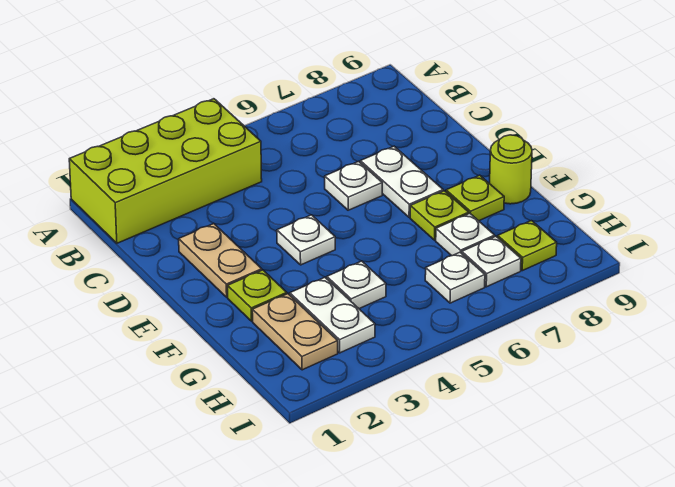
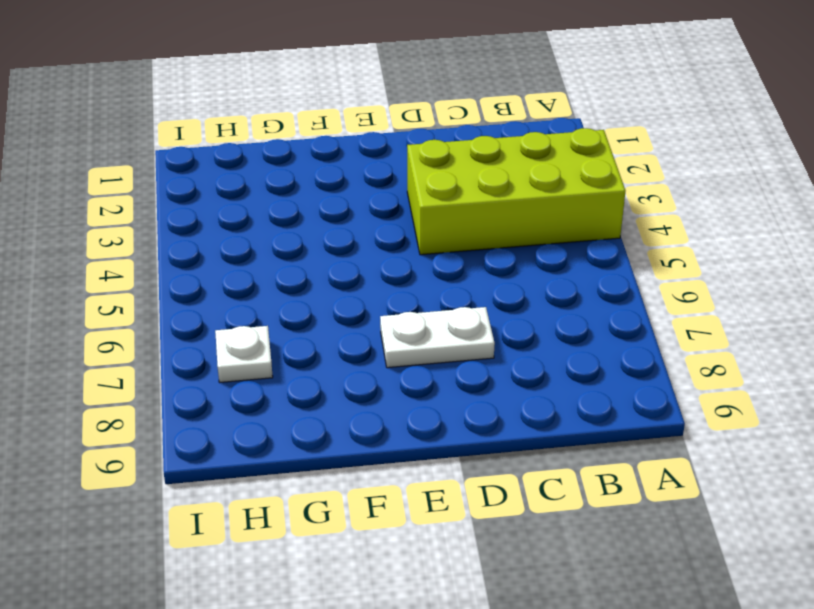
lime brick A3:D4 level 1 -> lime brick A1:B4 level 1
none -> tan plate D2:E2 level 1
none -> white plate D6 level 1
none -> white plate E4 level 1

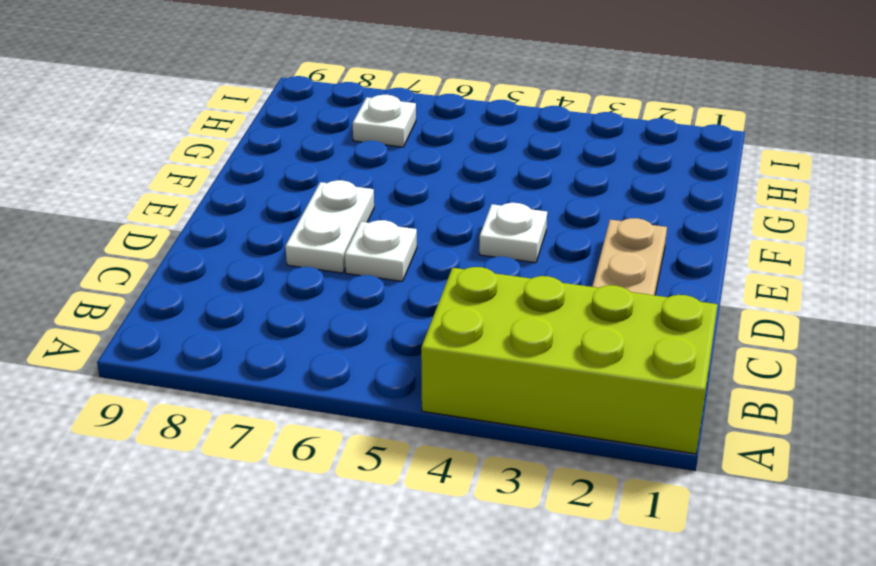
none -> lime plate F2 level 1
none -> lime plate F7 level 1
none -> lime plate F8 level 1

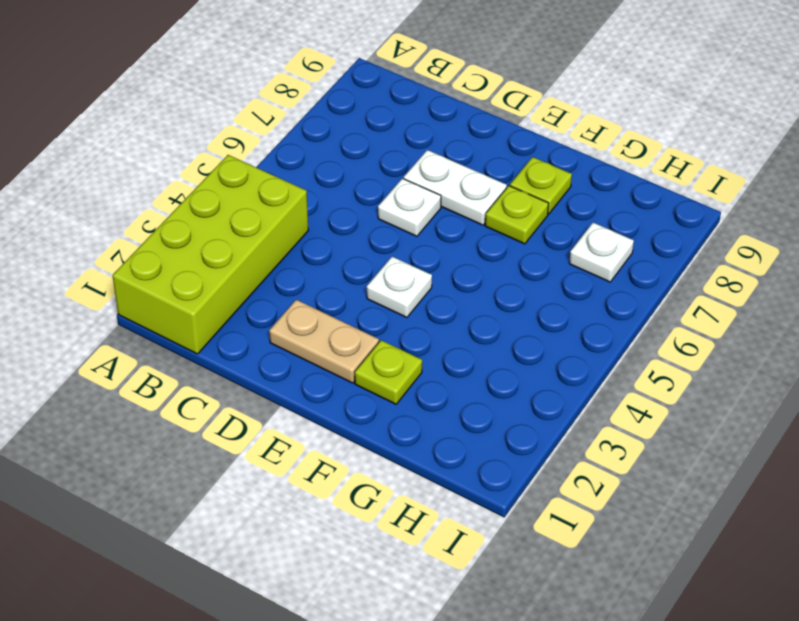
none -> lime round brick F9 level 1
none -> tan plate G2:H2 level 1
none -> white plate G3:H3 level 1

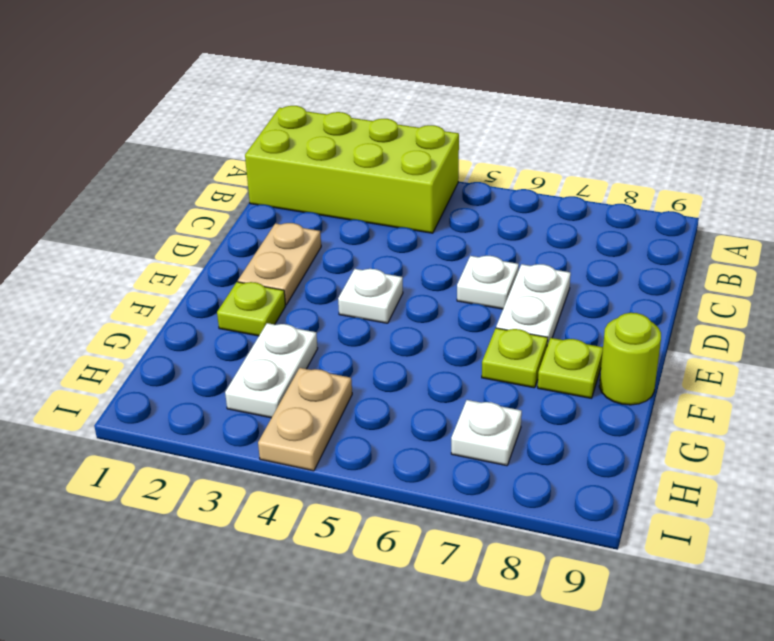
tan plate H4:I4 level 1 -> tan plate G2:H2 level 1
none -> white plate G4 level 1
none -> white plate G7 level 1
none -> white plate H6 level 1

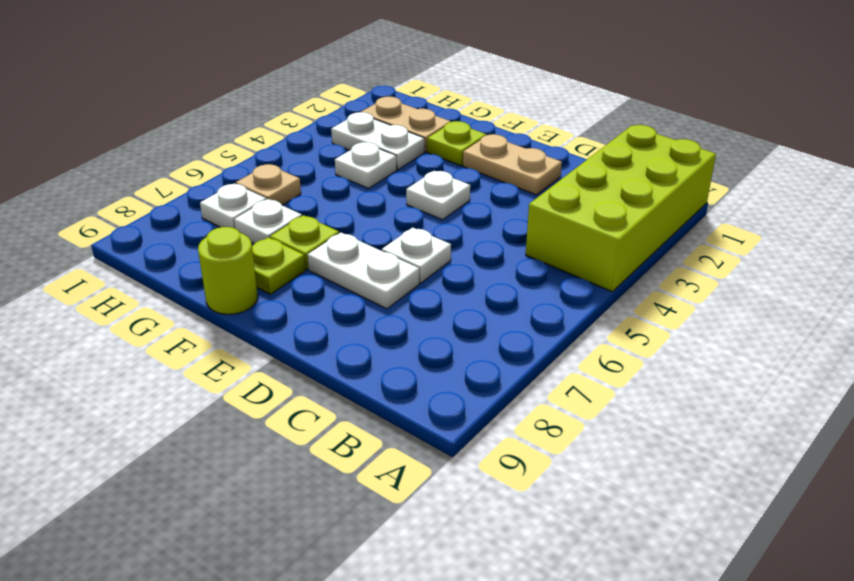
tan plate H6 level 1 -> white plate H6 level 1
none -> lime plate H8 level 1

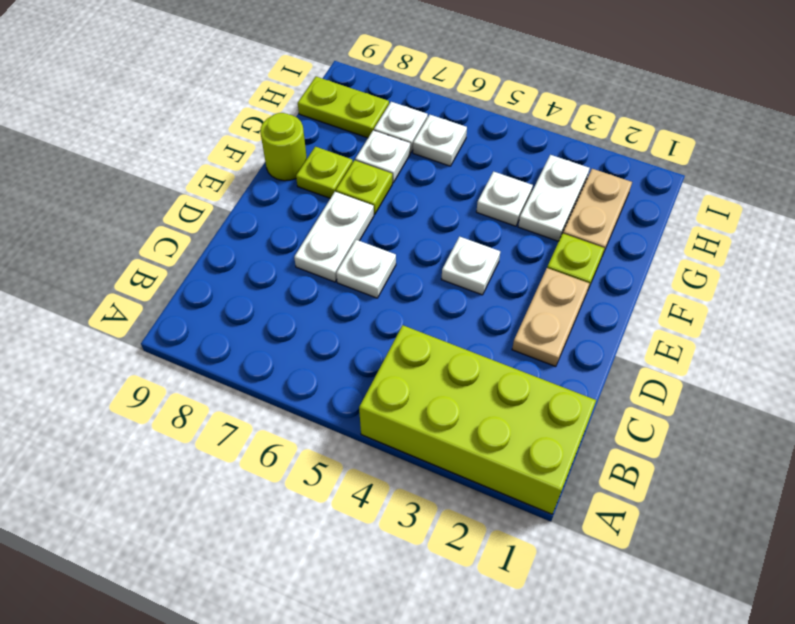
lime plate H8:H9 level 1 -> lime plate H8 level 1

